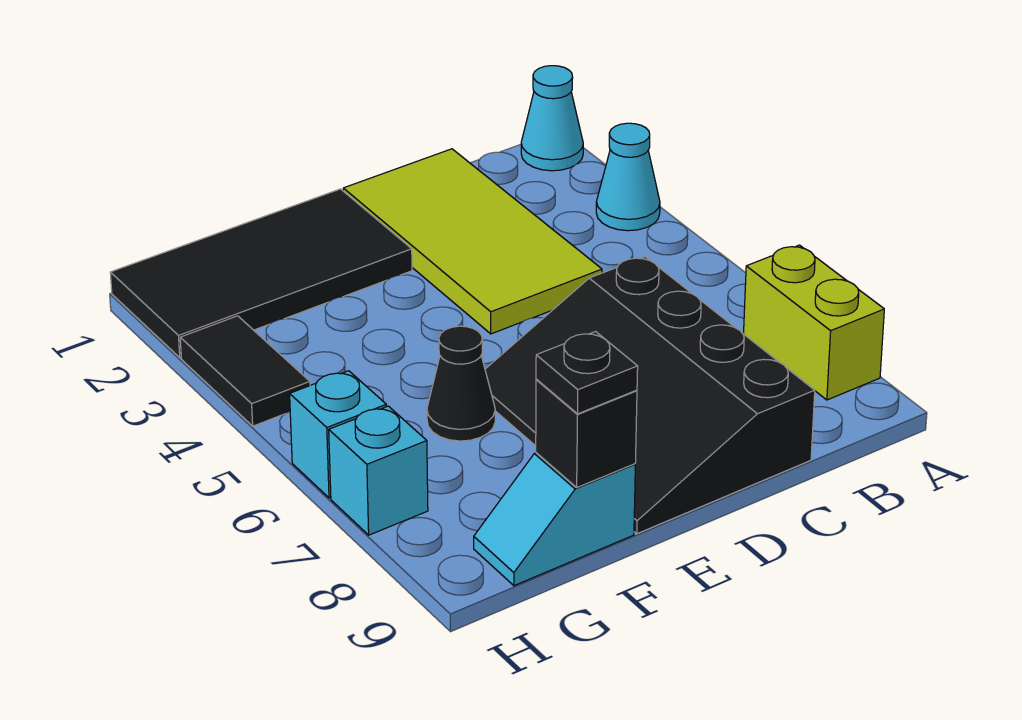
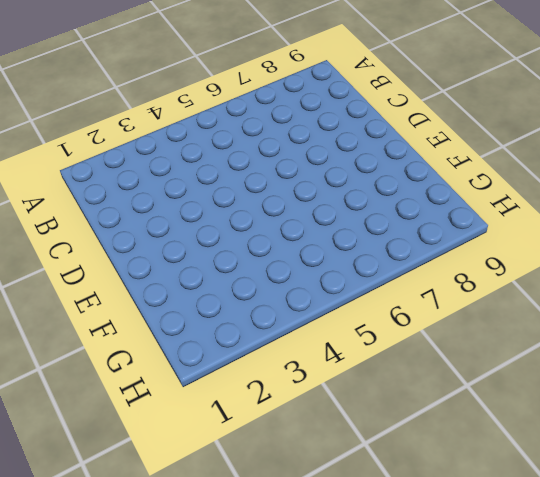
none -> cyan cone A1 level 1
none -> cyan cone A3 level 1
none -> lime brick A7:A8 level 1

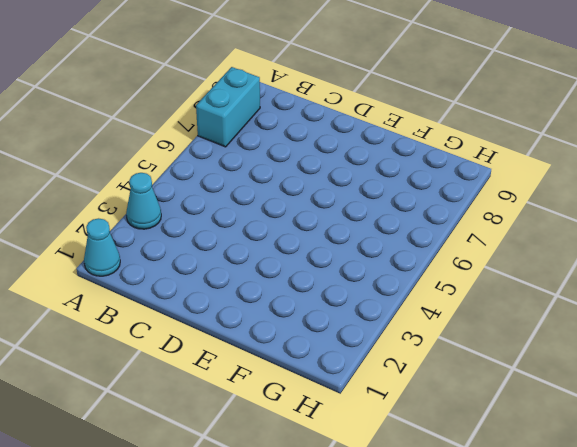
cyan brick A7:A8 level 1 -> lime brick A7:A8 level 1
none -> lime tile C1:D4 level 1
none -> black slope C6:E9 level 1 top C
none -> black tile E1:H2 level 1

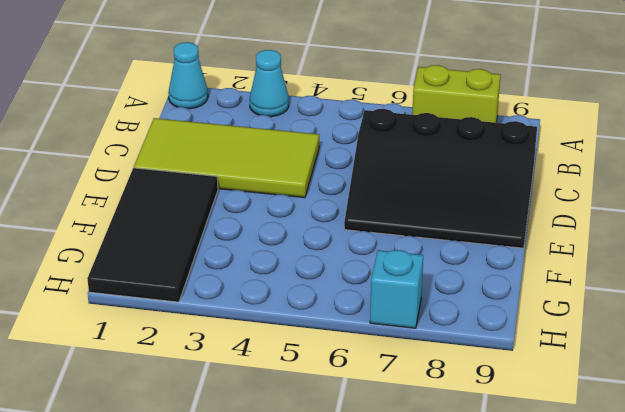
none -> black cone F6 level 1
none -> cyan slope F9:G9 level 1 top F
none -> black tile H3:H4 level 1

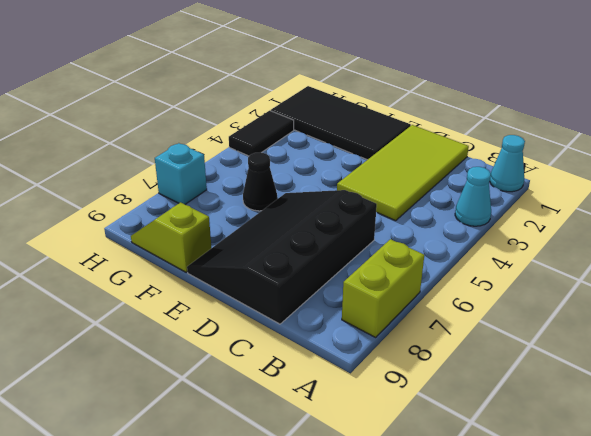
lime slope F9:G9 level 1 top F -> cyan slope F9:G9 level 1 top F
none -> cyan brick H6 level 1
none -> black brick F9 level 2
none -> black plate F9 level 3

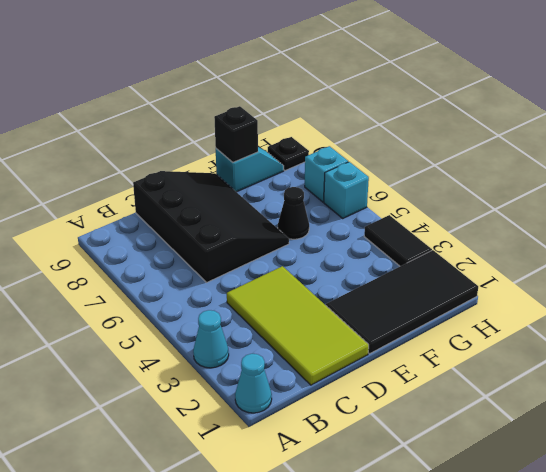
black plate H9 level 1 -> black plate F9 level 3
none -> lime brick A7:A8 level 1

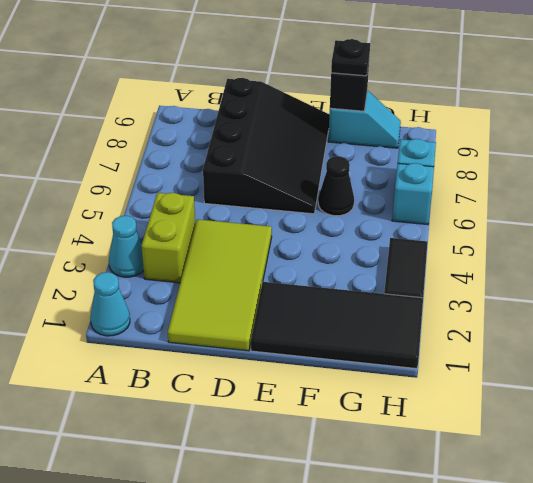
lime brick B3:B4 level 1 -> lime brick A7:A8 level 1

